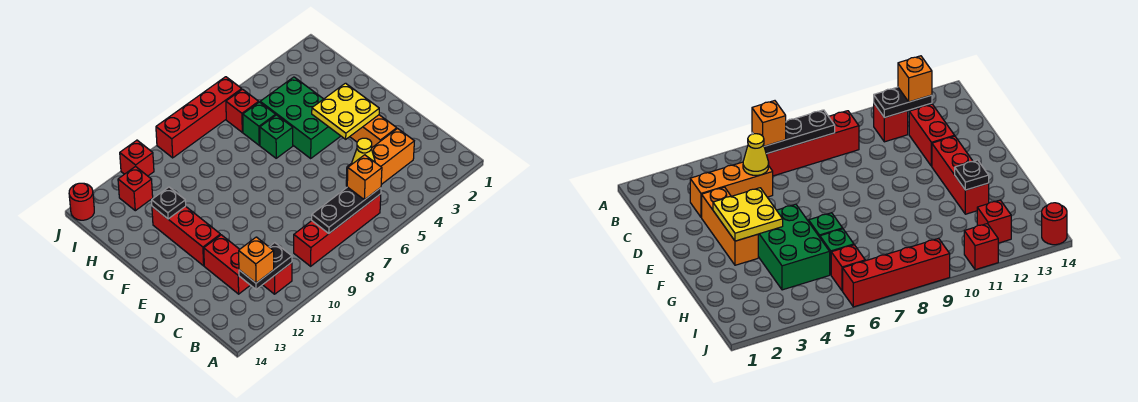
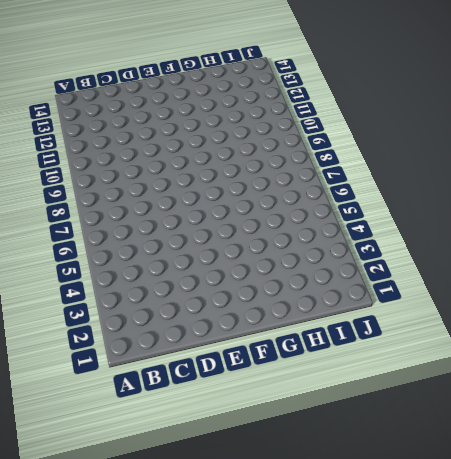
none -> red brick B6:B9 level 1
none -> red brick B11 level 1
none -> orange brick C3:C5 level 1

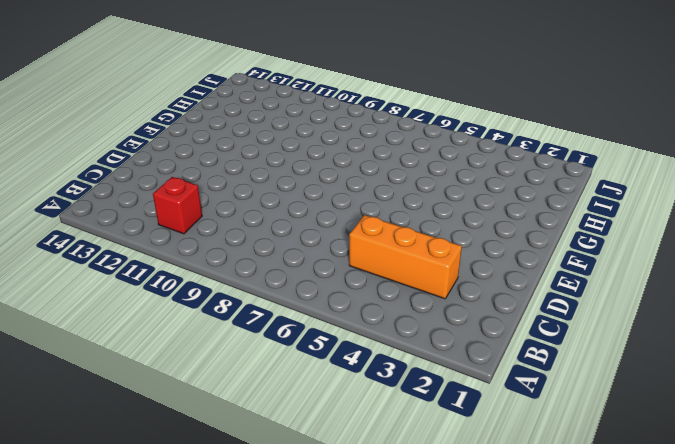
none -> red brick B6:B9 level 1
none -> red brick C12:D12 level 1
none -> orange brick D3:F3 level 1

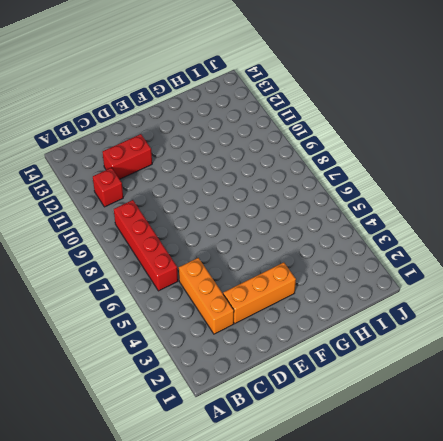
none -> red brick E12:G12 level 1
none -> green brick F4:H5 level 1
none -> green brick G6 level 1

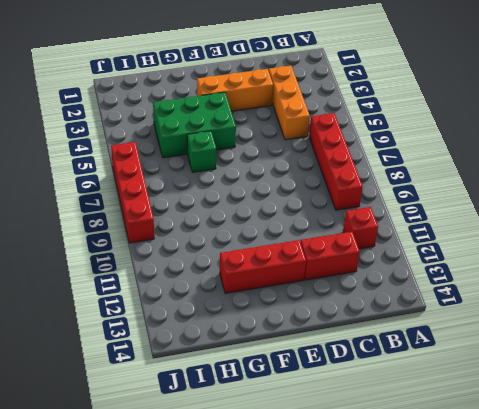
none -> green brick H6 level 1
none -> red brick I6 level 1
none -> red brick I12 level 1

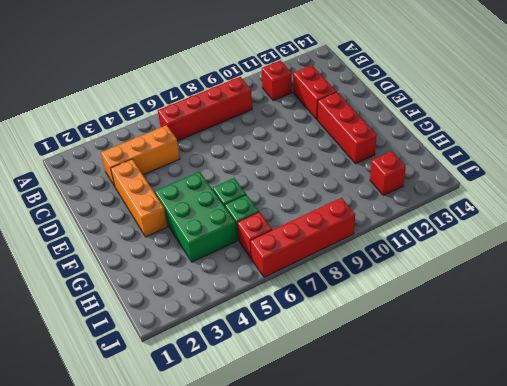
none -> red brick J11 level 1
none -> red round brick J14 level 1
none -> black plate B6:B8 level 2

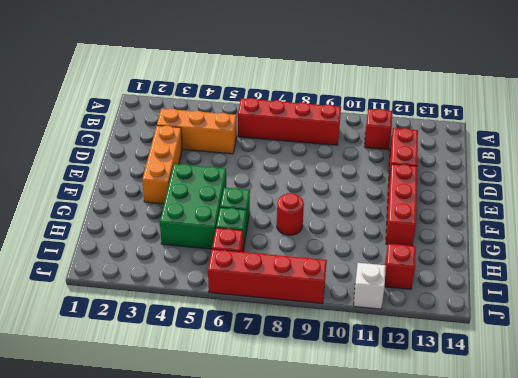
red round brick G8 level 1 -> red round brick J14 level 1
white brick J11 level 1 -> red brick J11 level 1
none -> black plate B6:B8 level 2
none -> black plate B11:B12 level 2
none -> yellow cone C5 level 2

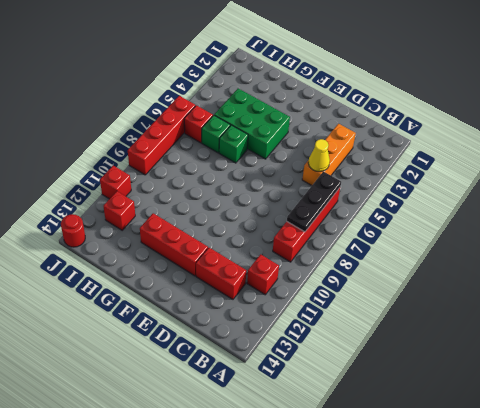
none -> orange brick D3:F3 level 1
none -> black plate B11:B12 level 2
none -> yellow plate E3:F4 level 2

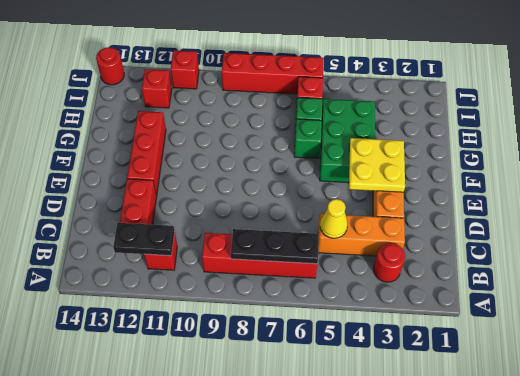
red round brick B3 level 1 -> none
none -> black plate G12 level 2
none -> orange brick B6 level 3
none -> orange brick B12 level 3

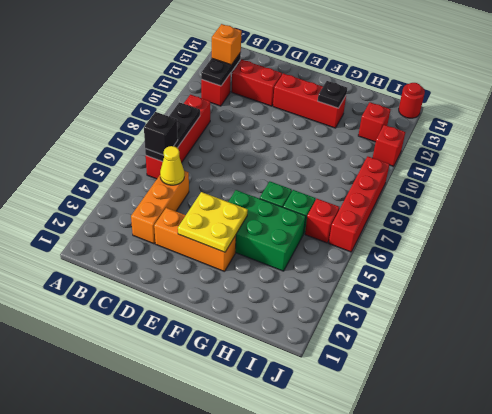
black brick B6 level 3 -> orange brick B6 level 3

